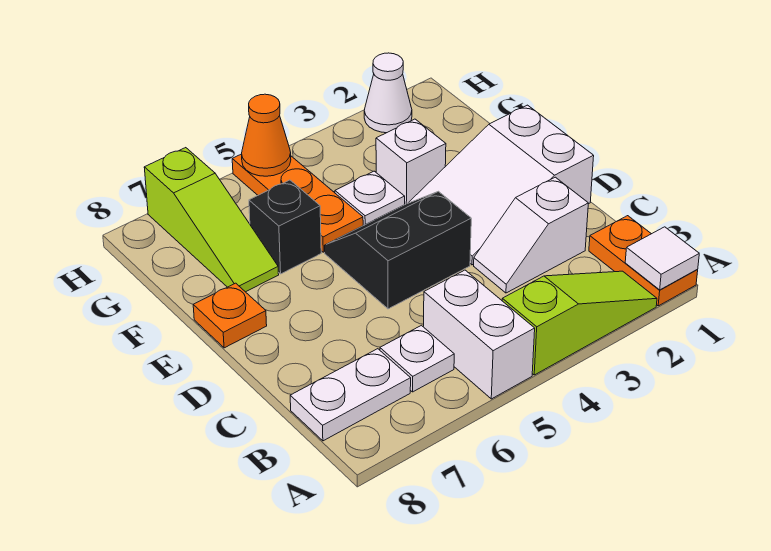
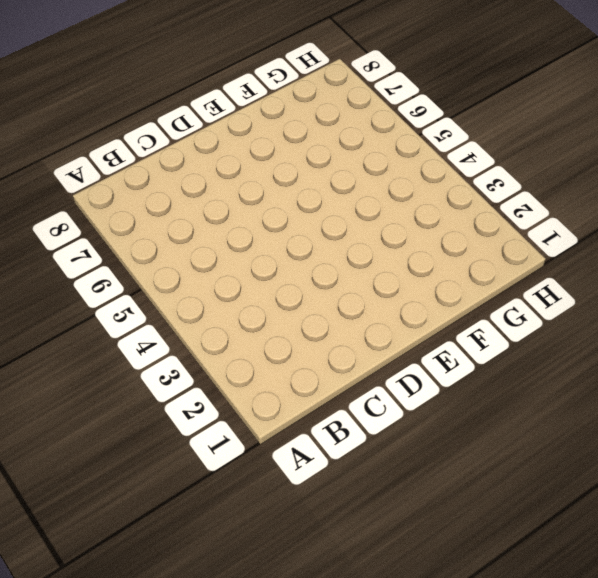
none -> orange plate A1:B1 level 1
none -> lime slope A2:A4 level 1 top 4
none -> white brick A5:B5 level 1

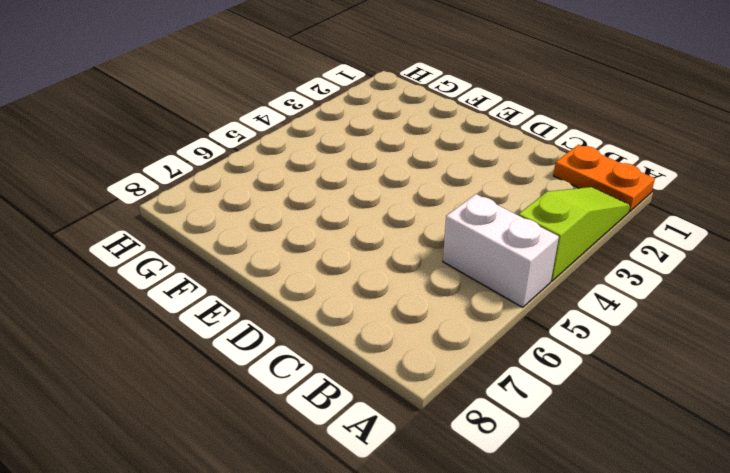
none -> white plate B6 level 1
none -> white plate B7:B8 level 1
none -> white slope C2:C3 level 1 top 2

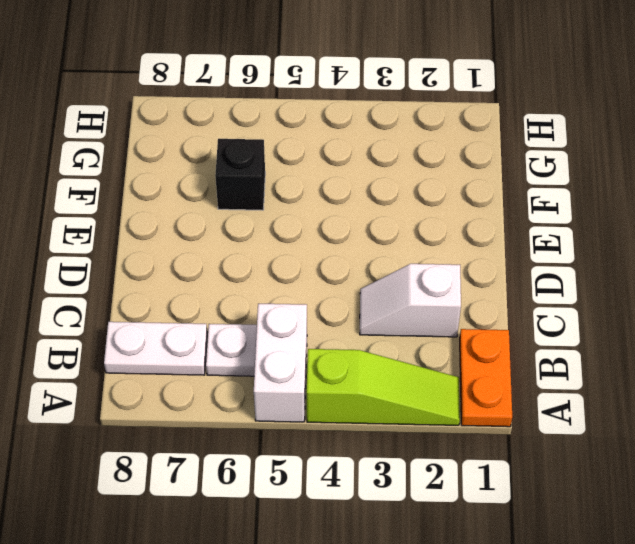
none -> white slope D1:E3 level 1 top 1
none -> black slope D4:E5 level 1 top D
none -> orange plate E8 level 1

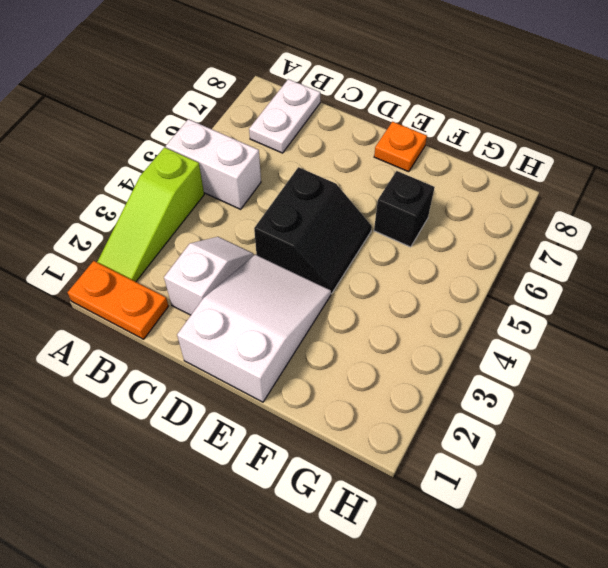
none -> white plate B6 level 1
none -> white brick F3 level 1
none -> white plate F4 level 1

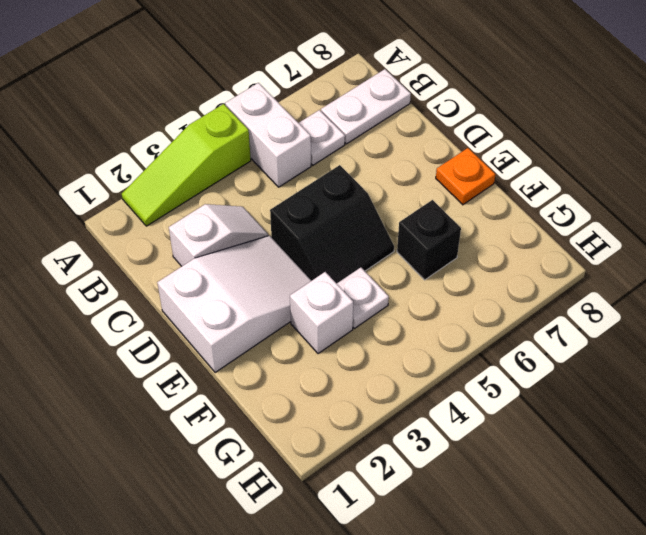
none -> orange plate A1:B1 level 1
none -> orange plate F5:H5 level 1
none -> lime slope F7:H7 level 1 top H

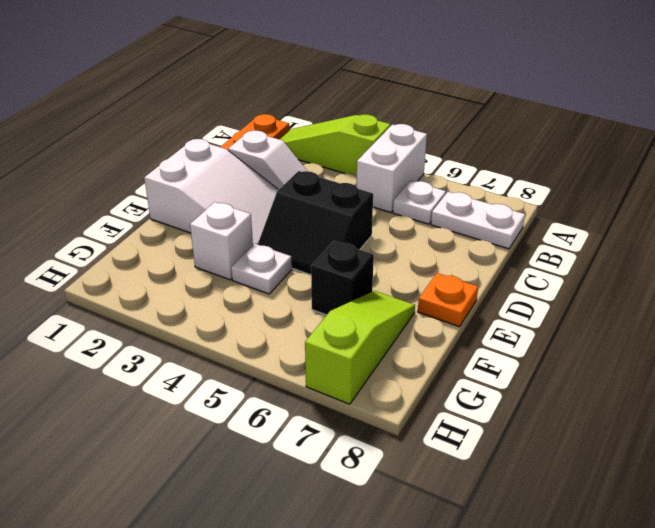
none -> orange plate F5:H5 level 1
none -> white cone H2 level 1
none -> white tile A1 level 2

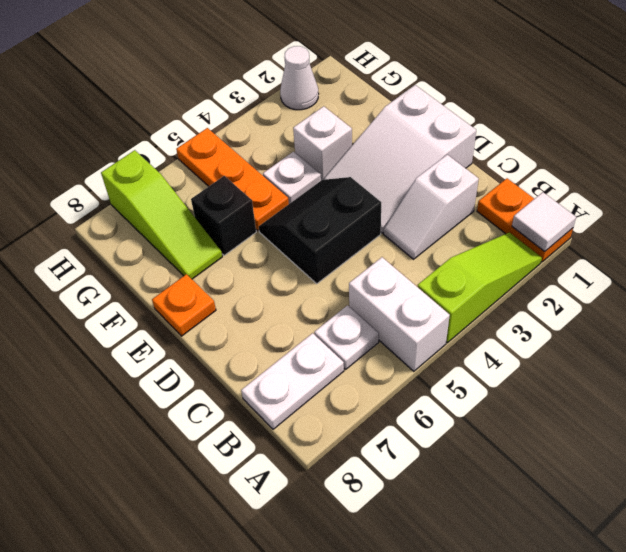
none -> orange cone H5 level 2

